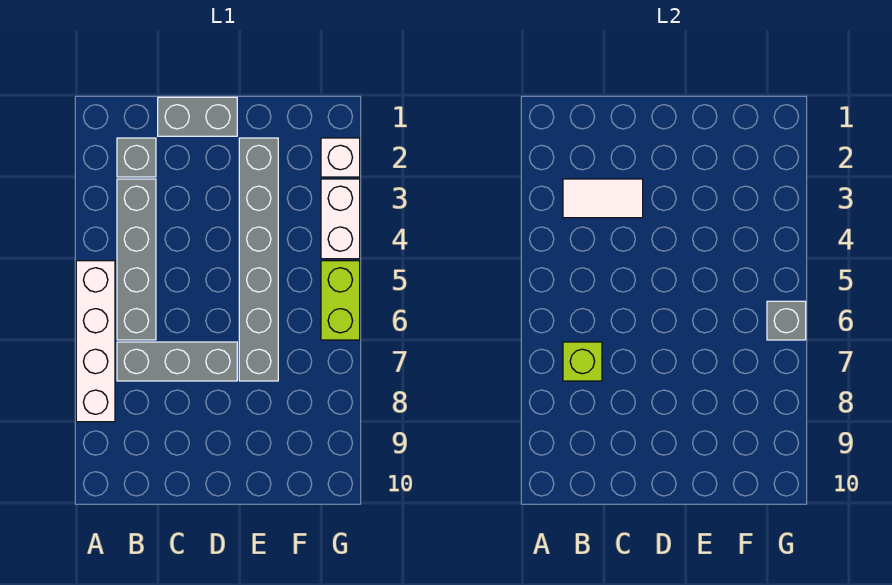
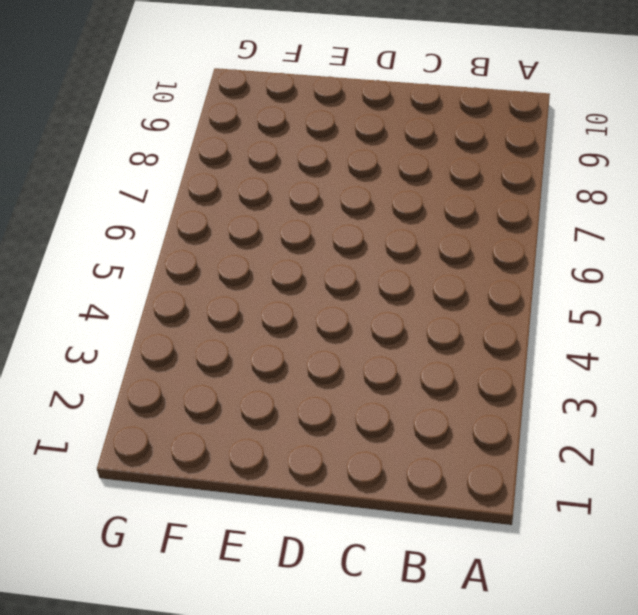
none -> white brick A5:A8 level 1
none -> grey brick B2 level 1
none -> grey brick B3:B6 level 1

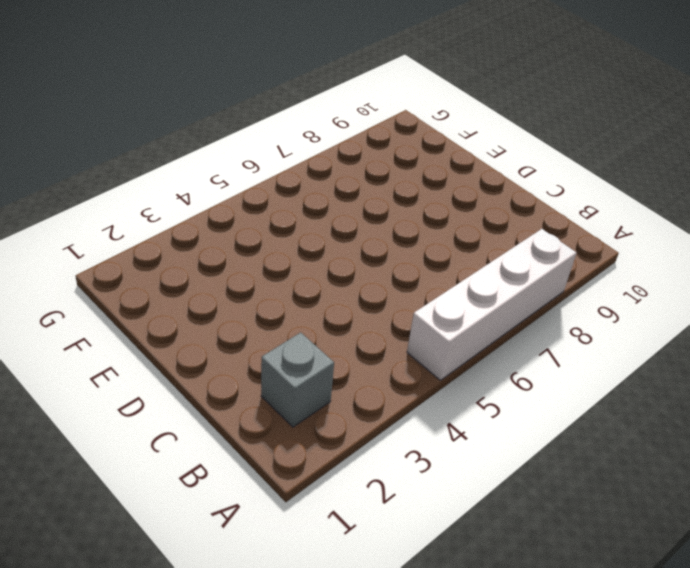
none -> grey brick B3:B6 level 1
none -> grey brick B7:D7 level 1
none -> grey brick C1:D1 level 1

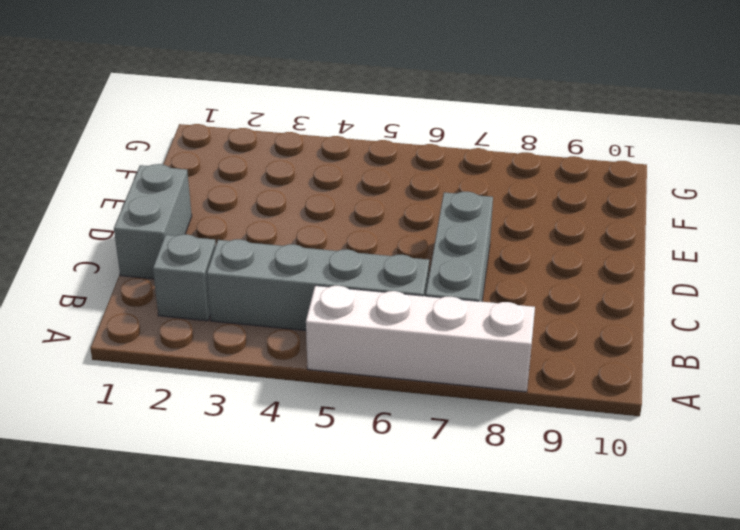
none -> grey brick E2:E7 level 1
none -> white brick G2 level 1
none -> white brick G3:G4 level 1

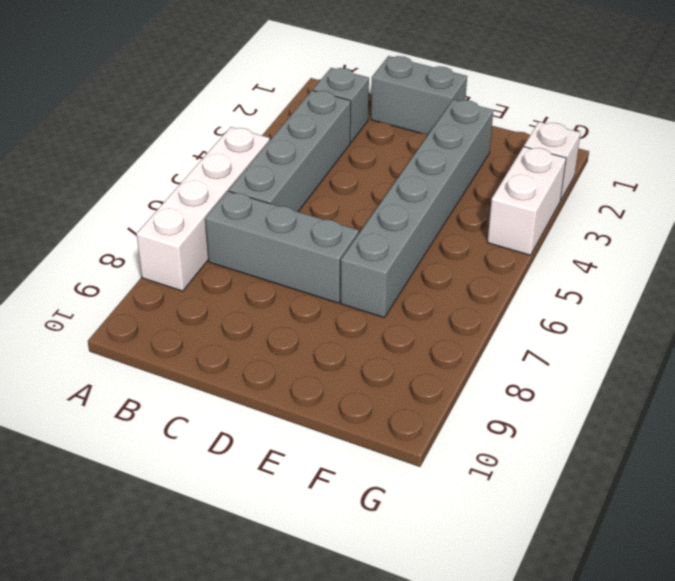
none -> lime brick G5:G6 level 1
none -> white tile B3:C3 level 2
none -> lime brick B7 level 2

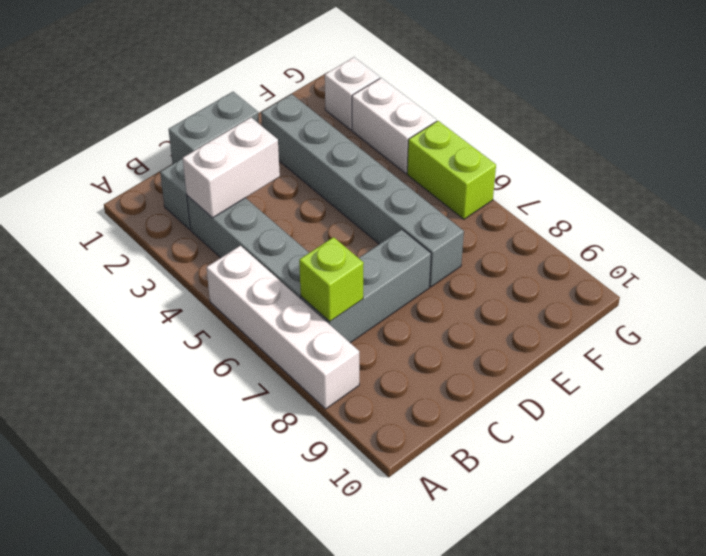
white brick B3:C3 level 2 -> white tile B3:C3 level 2
none -> grey brick G6 level 2

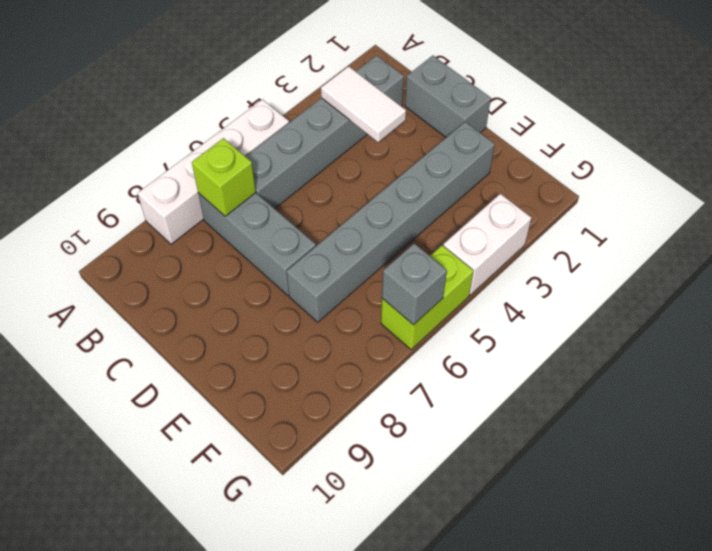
none -> white brick G2 level 1

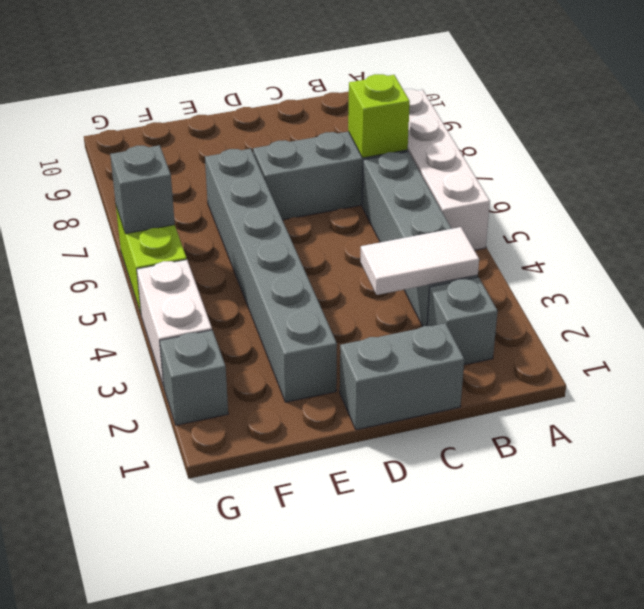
grey brick G2 level 1 -> white brick G2 level 1

